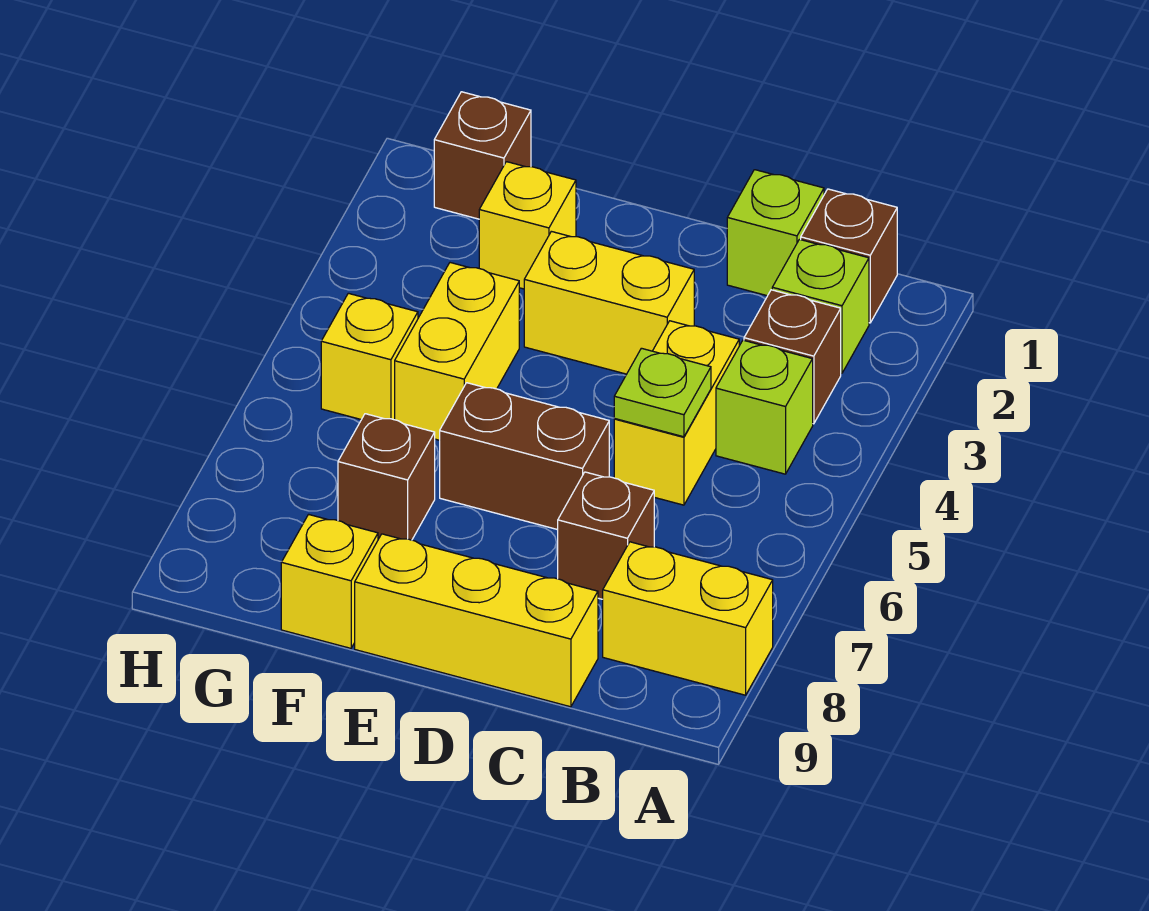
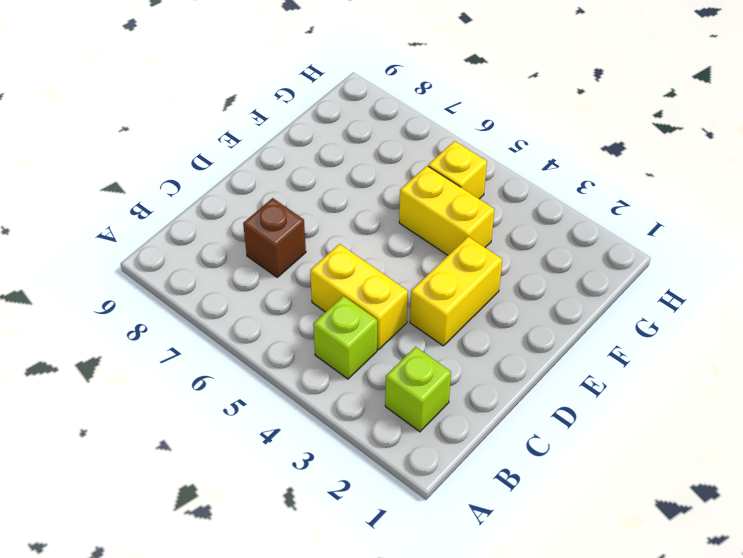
none -> yellow brick A8:B8 level 1
none -> brown brick B1 level 1
none -> brown brick B3 level 1

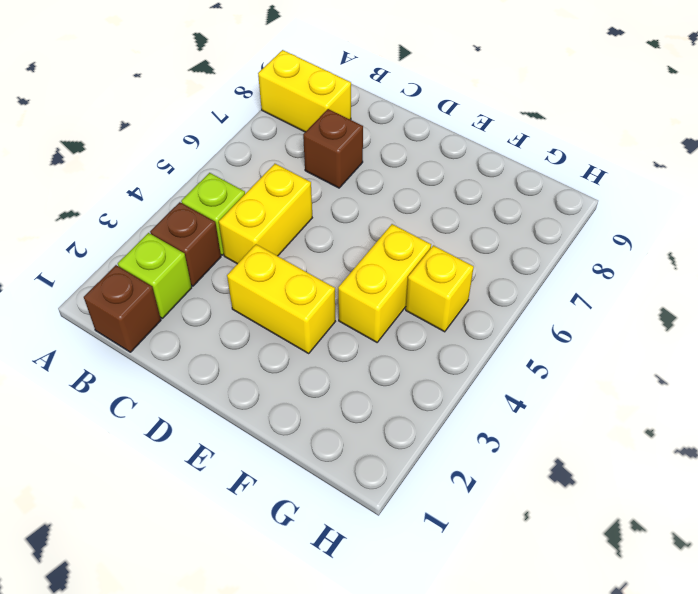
none -> lime brick C1 level 1
none -> yellow brick C9:E9 level 1
none -> brown brick D6:E6 level 1

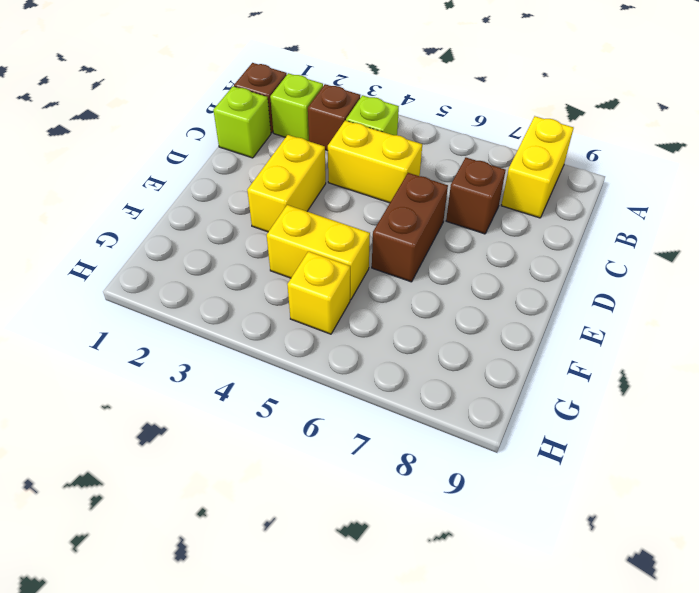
none -> yellow brick C9:E9 level 1
none -> yellow brick F2 level 1
none -> brown brick F7 level 1

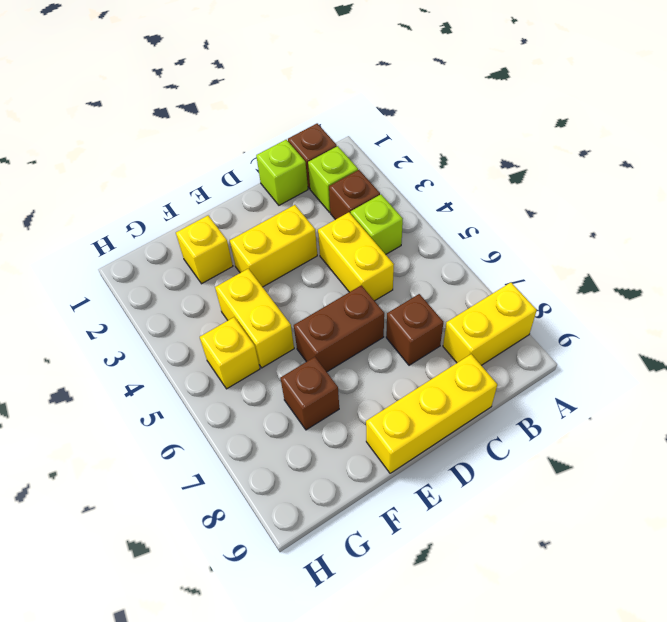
none -> yellow brick F9 level 1
none -> brown brick G1 level 1
none -> lime plate C5 level 2

